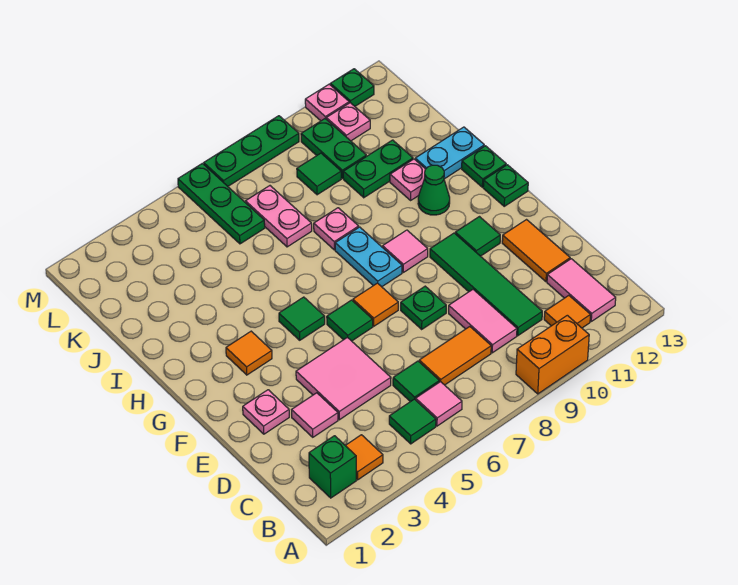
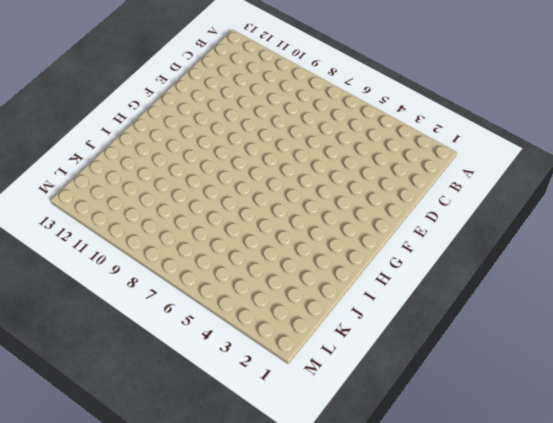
none -> orange brick A9:A10 level 1
none -> green brick B2 level 1
none -> orange tile B3 level 1
none -> green tile B5 level 1

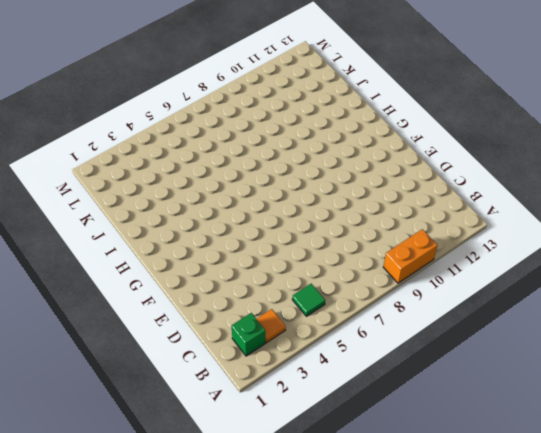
none -> pink tile B6 level 1
none -> orange tile B11 level 1
none -> pink tile B12:C12 level 1
none -> green tile C6 level 1

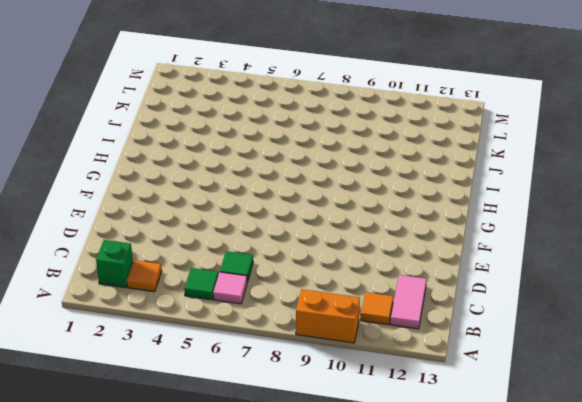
none -> orange tile C7:C8 level 1
none -> pink tile C9:D9 level 1
none -> green tile C10:F10 level 1
none -> pink tile D3 level 1

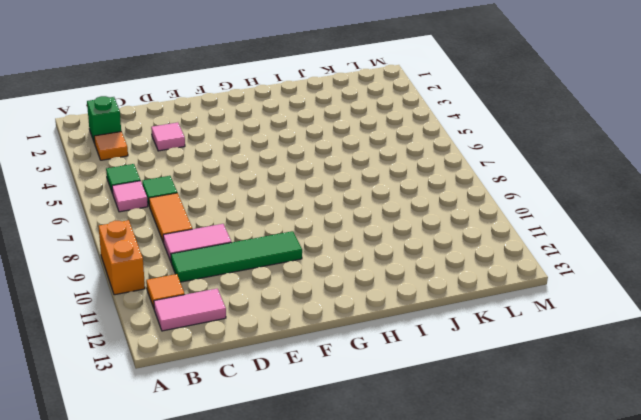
none -> pink tile D4:E5 level 1
none -> orange tile D12:E12 level 1
none -> pink plate E2 level 1
none -> green plate E8 level 1

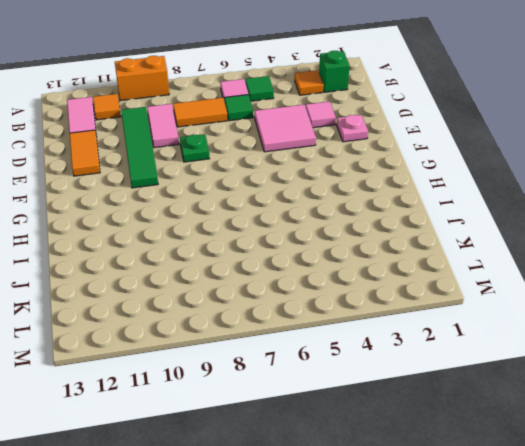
none -> green tile F6 level 1
none -> orange tile F7 level 1
none -> green tile F11 level 1
none -> orange tile G3 level 1

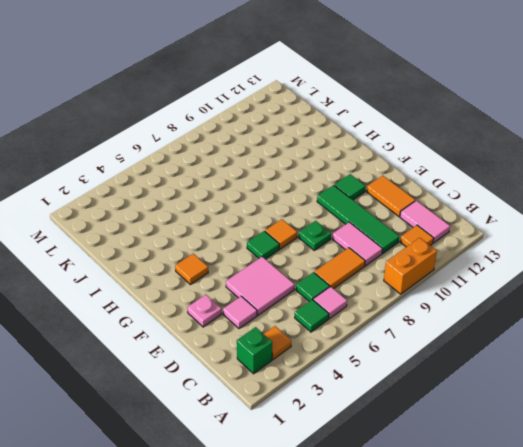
none -> green tile G5 level 1
none -> cyan plate G8:H8 level 1
none -> pink tile G9 level 1
none -> green plate G13 level 1

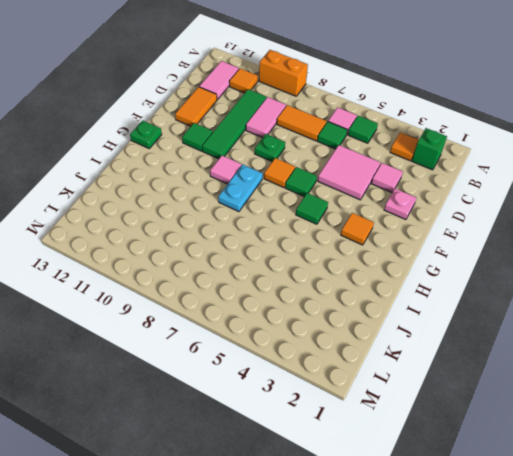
none -> green cone H11 level 1
none -> green plate H13 level 1
none -> pink plate I8 level 1
none -> pink plate I11 level 1

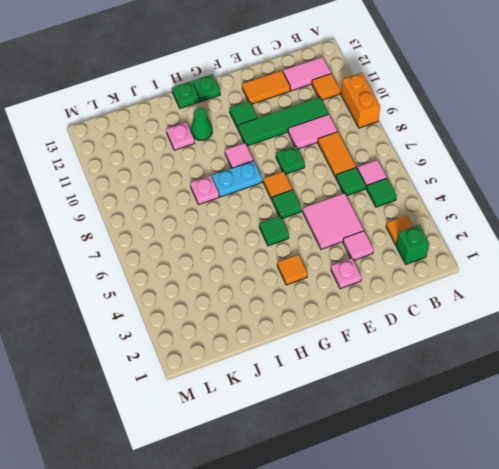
none -> cyan plate I12:I13 level 1
none -> pink plate J7:K7 level 1
none -> green plate J10:J11 level 1
none -> green plate K6:M6 level 1

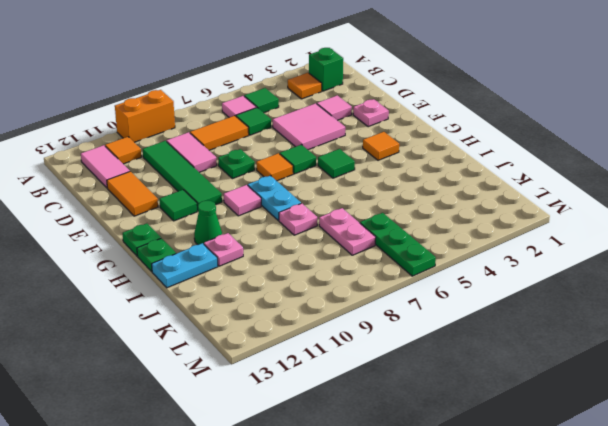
none -> green plate J10:J11 level 1
none -> green tile K9 level 1
none -> green plate K10:L10 level 1
none -> pink plate L11 level 1

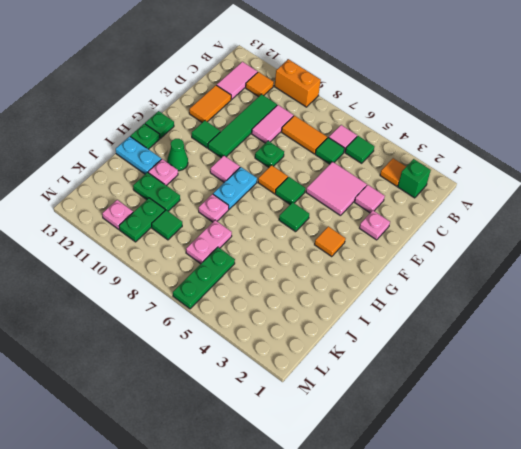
none -> green plate M7:M9 level 1
none -> pink plate M11 level 1
none -> green plate M12 level 1

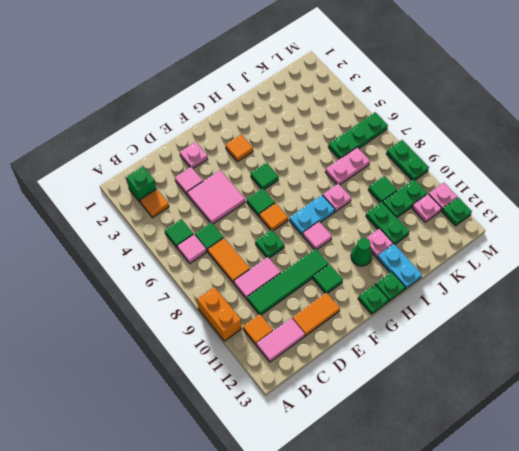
green plate M8:M9 level 1 -> green plate M7:M9 level 1

